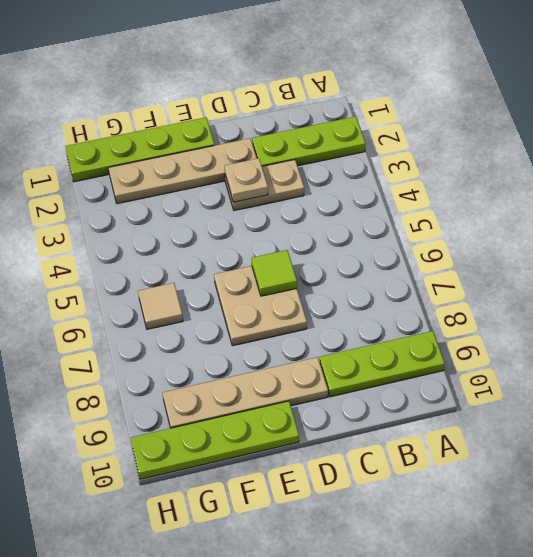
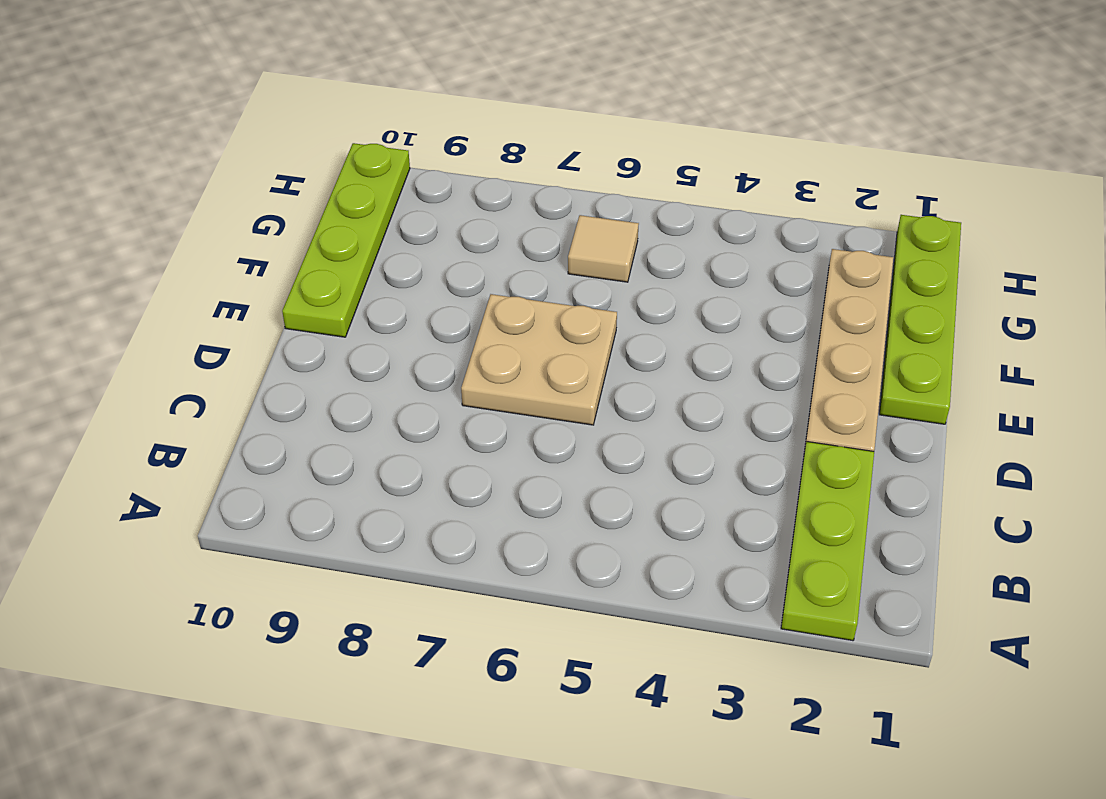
none -> lime plate A9:C9 level 1
none -> tan plate C3:D3 level 1

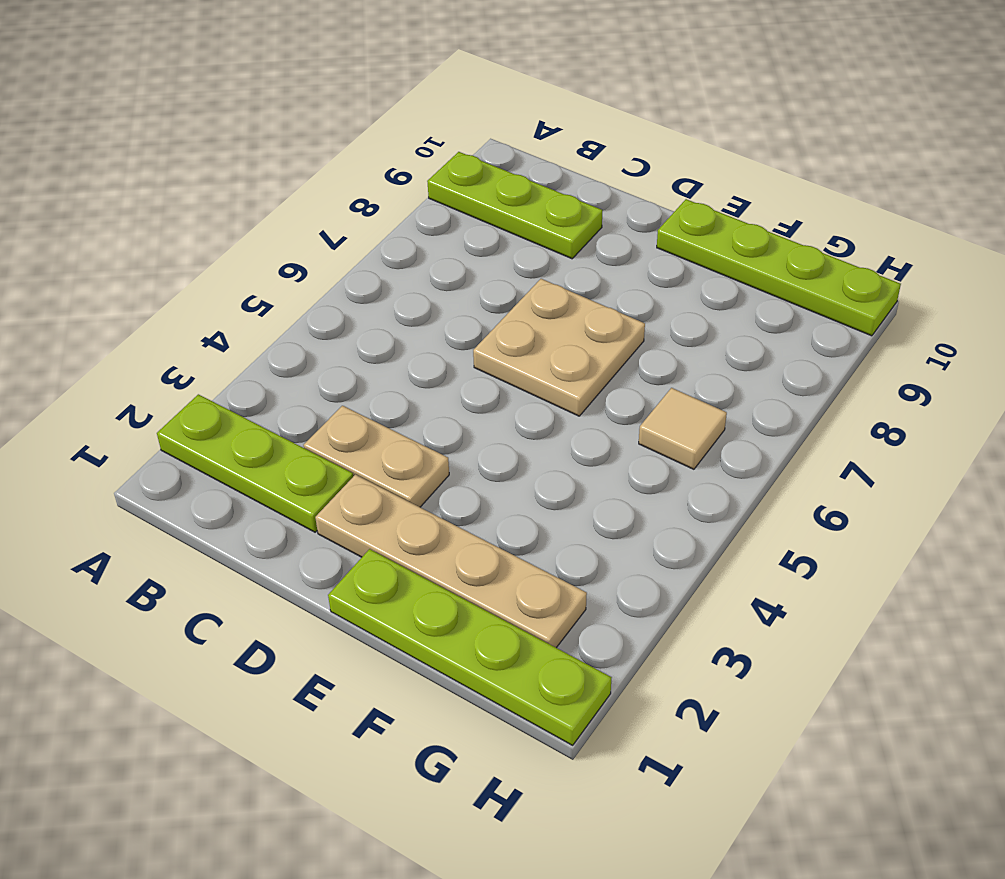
none -> tan plate D9:G9 level 1
none -> tan plate D3 level 2

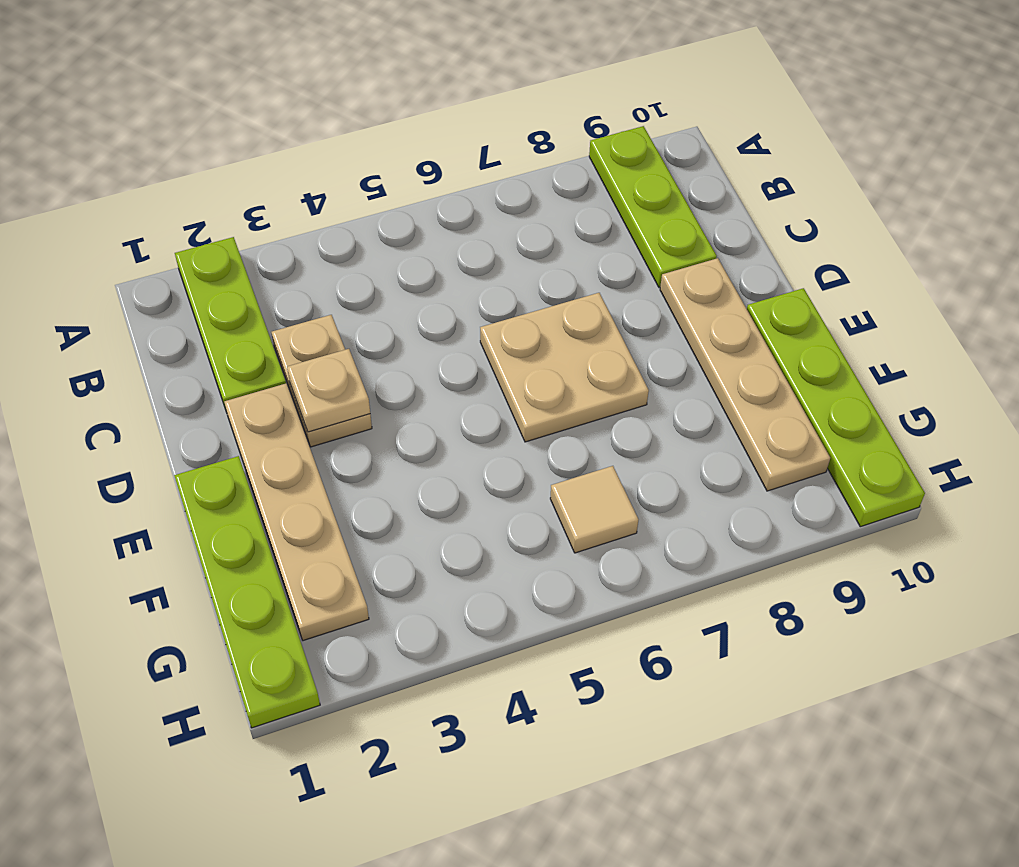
none -> lime tile D6 level 2

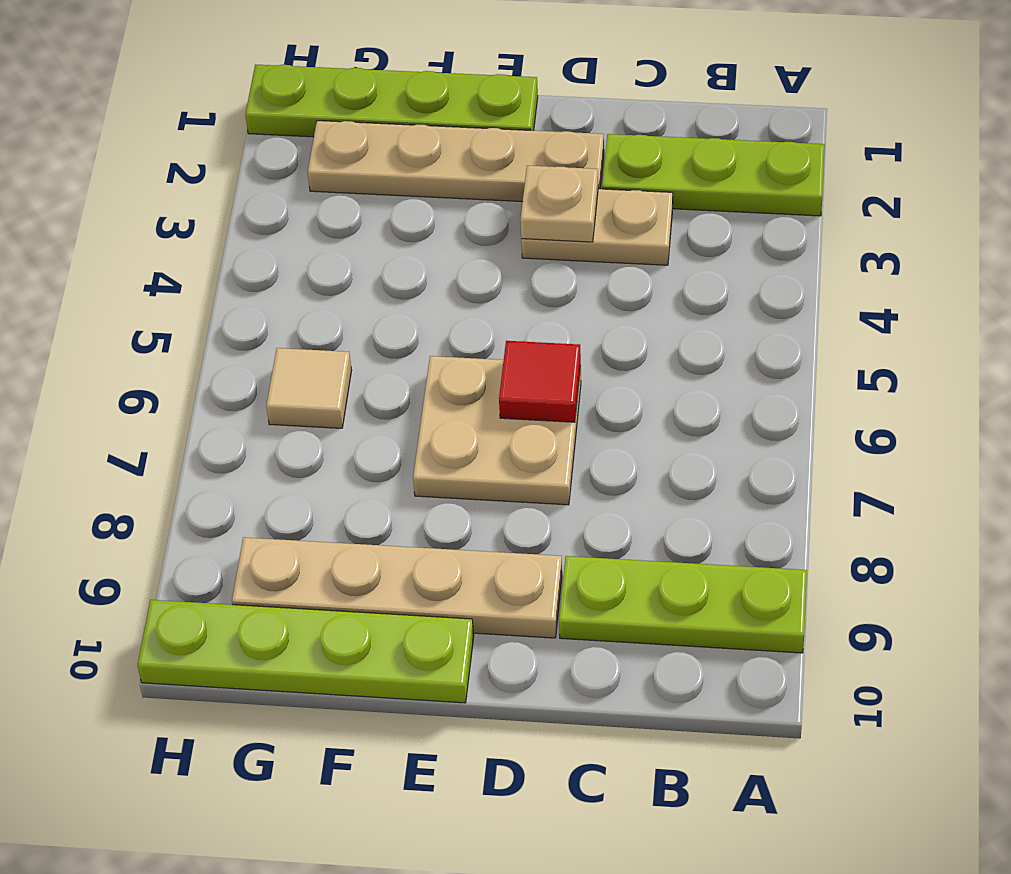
red tile D6 level 2 -> lime tile D6 level 2

